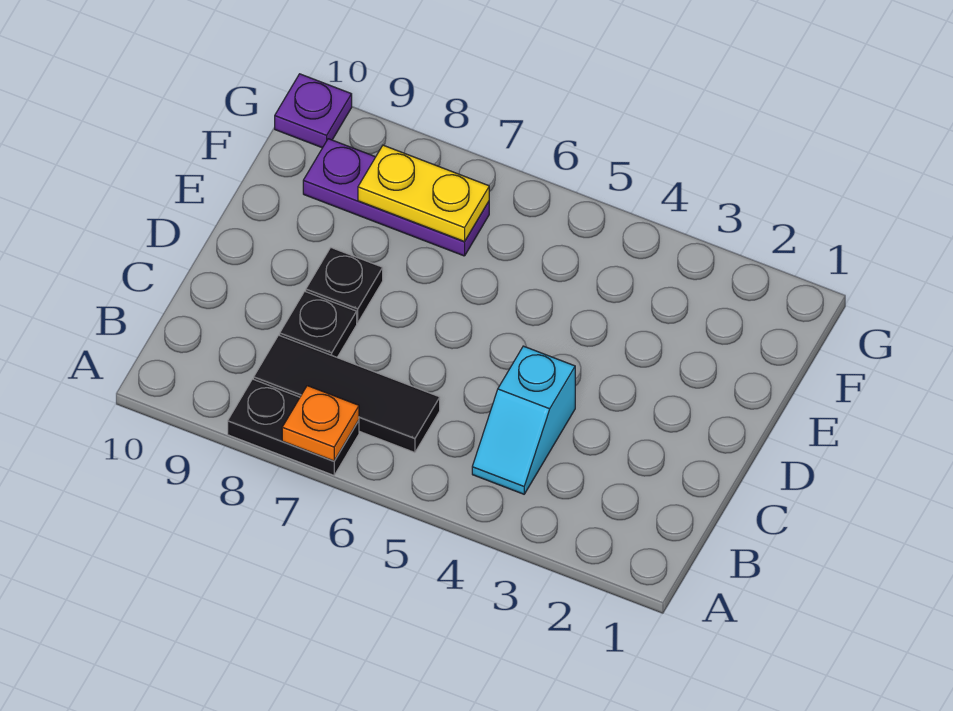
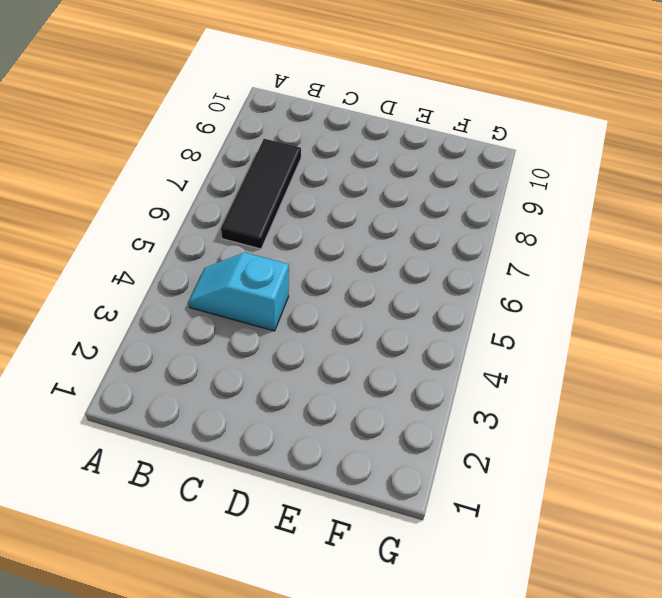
none -> black plate A7:A8 level 1
none -> black plate C8 level 1

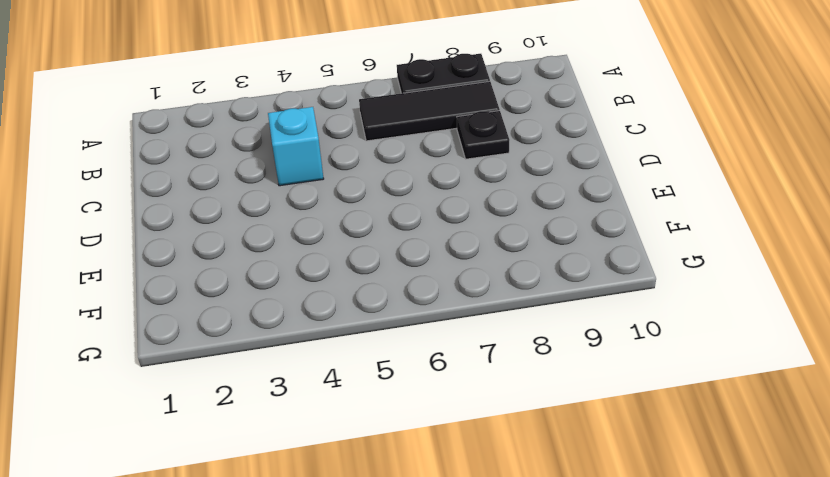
none -> black plate D8 level 1
none -> purple plate F7:F9 level 1

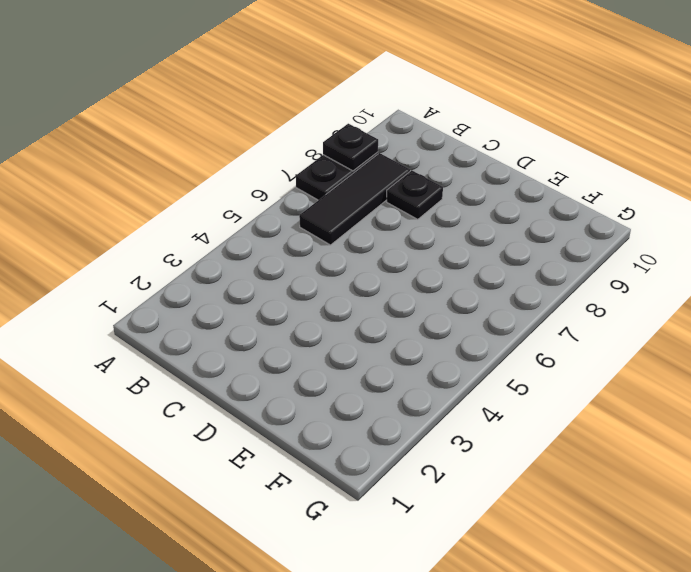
black plate A8 level 2 -> black plate D8 level 1
none -> cyan slope B4:C4 level 1 top C
none -> purple plate F7:F9 level 1

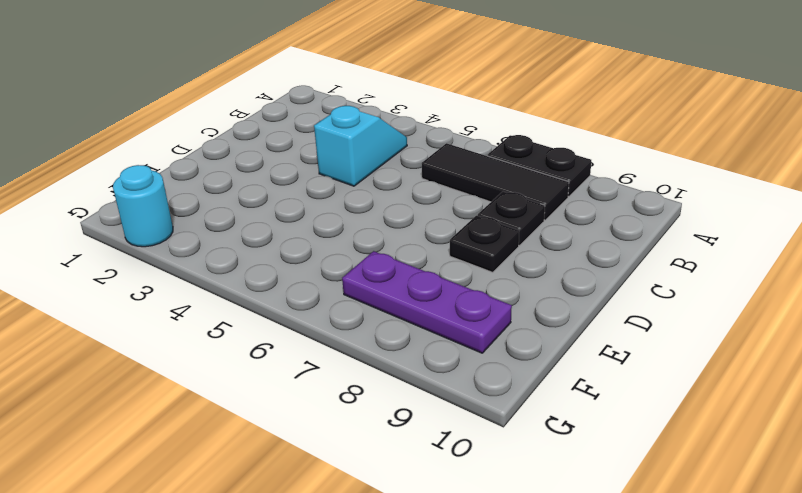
cyan round brick G2 level 1 -> none
none -> purple plate G10 level 1
none -> orange plate A7 level 2

